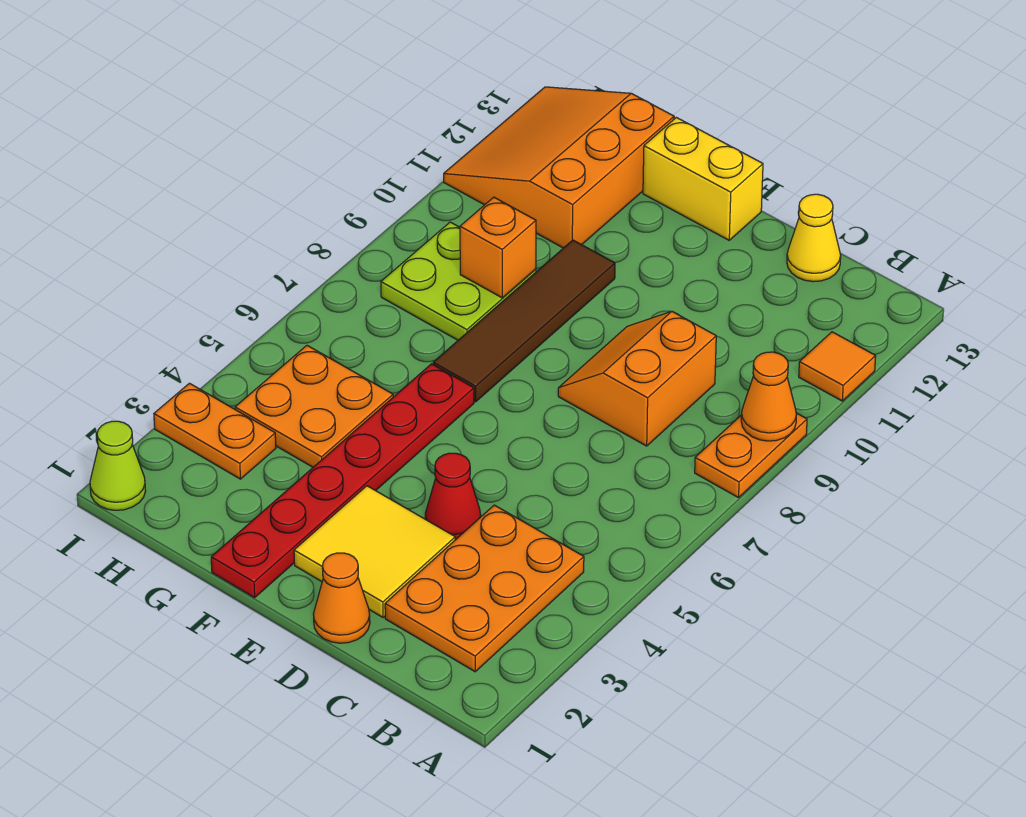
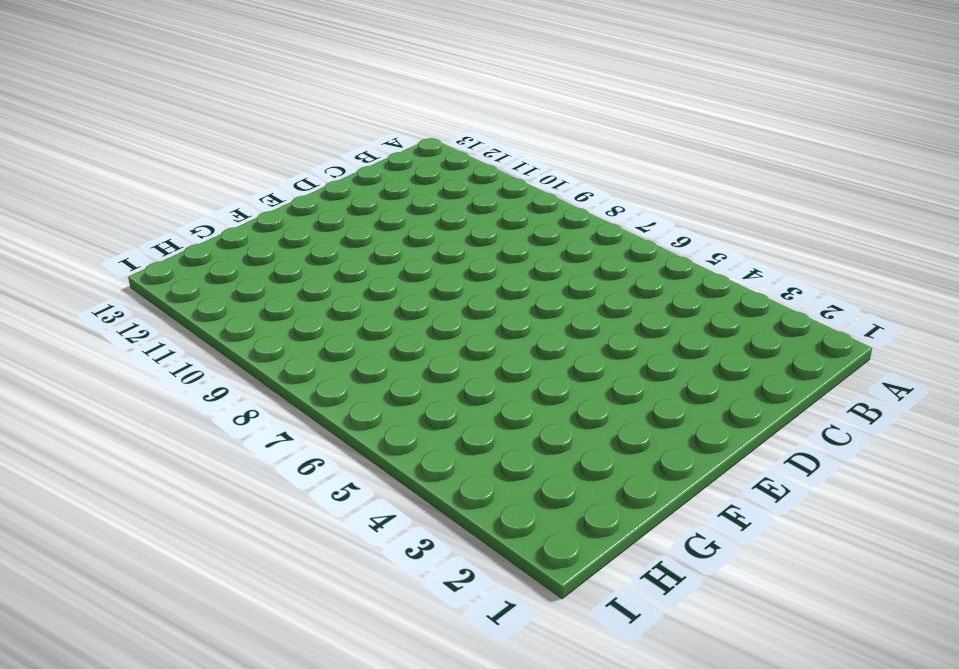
none -> orange plate A8:A9 level 1
none -> orange tile A11 level 1
none -> orange plate B2:C4 level 1

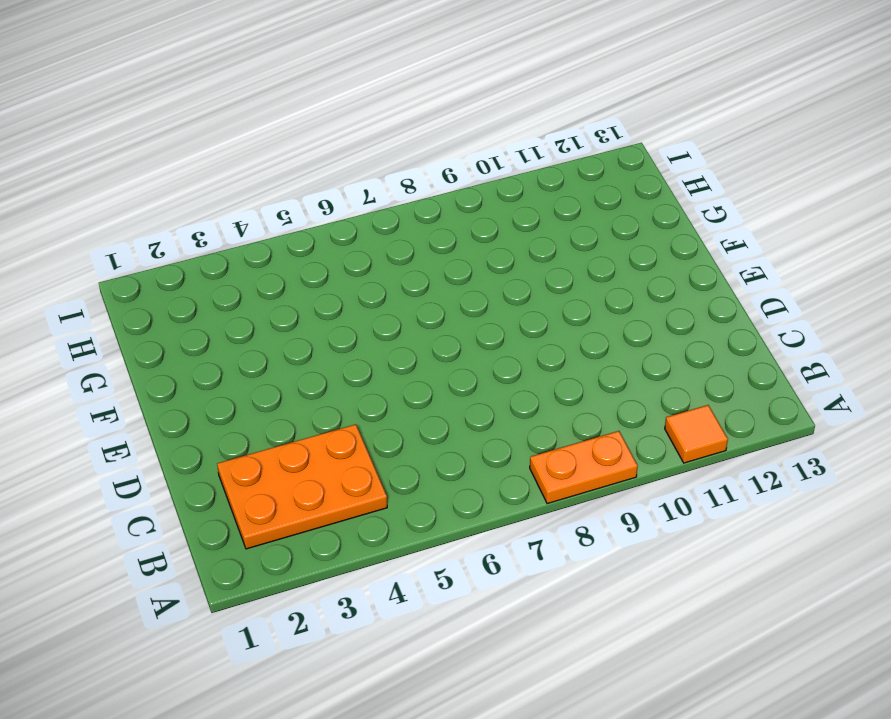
none -> orange slope C8:D9 level 1 top C
none -> yellow cone C13 level 1
none -> orange cone D1 level 1

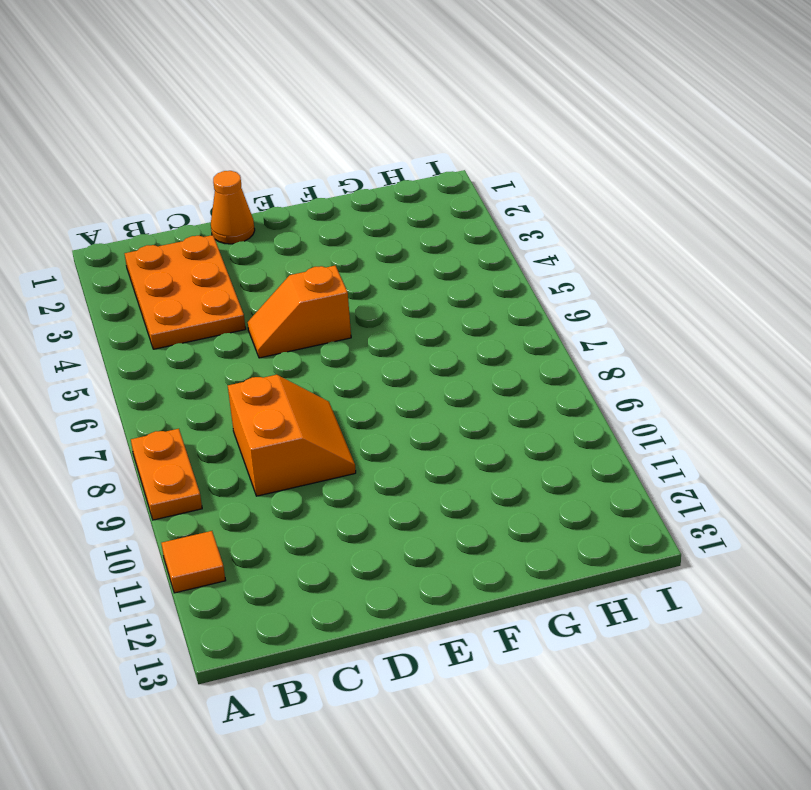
orange slope D5:E5 level 1 top E -> none
none -> yellow cone C13 level 1
none -> yellow tile D2:E3 level 1
none -> red cone D4 level 1

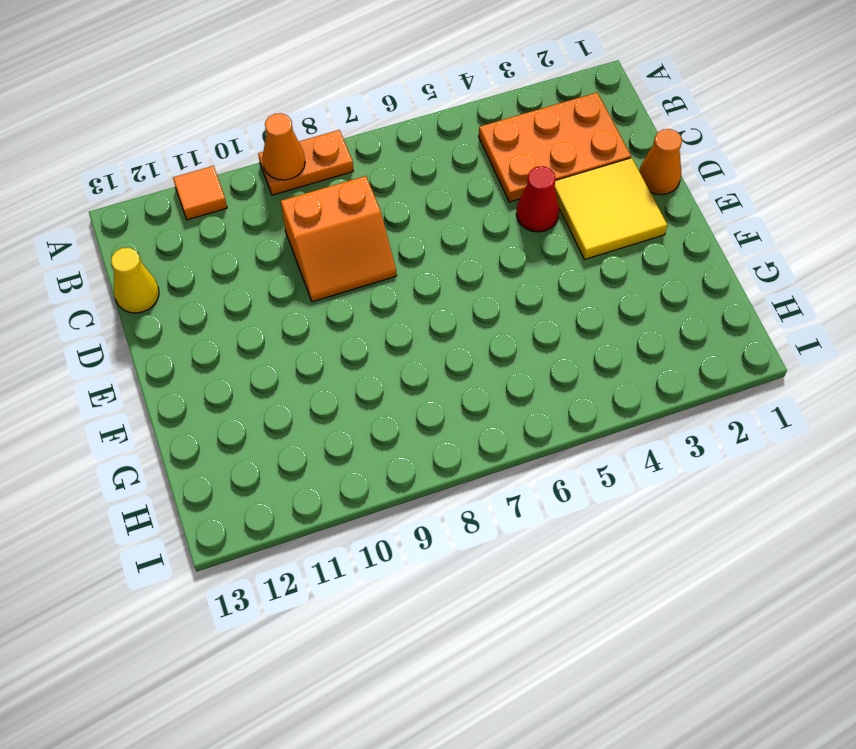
none -> yellow brick E13:F13 level 1
none -> red plate F1:F6 level 1
none -> brown tile F7:F10 level 1

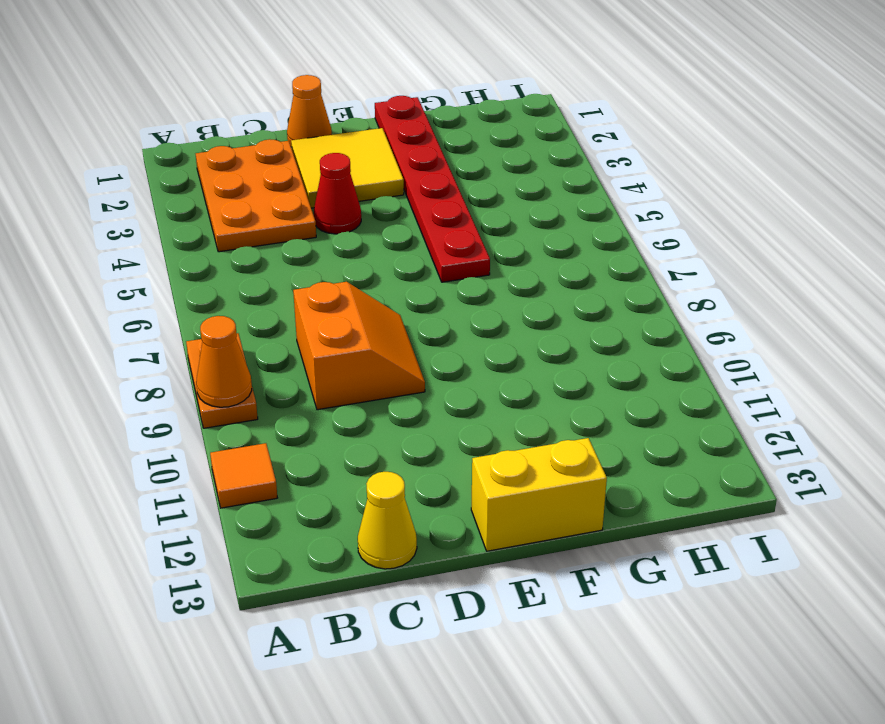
none -> brown tile F7:F10 level 1
none -> orange plate G4:H5 level 1
none -> lime plate G8:H9 level 1

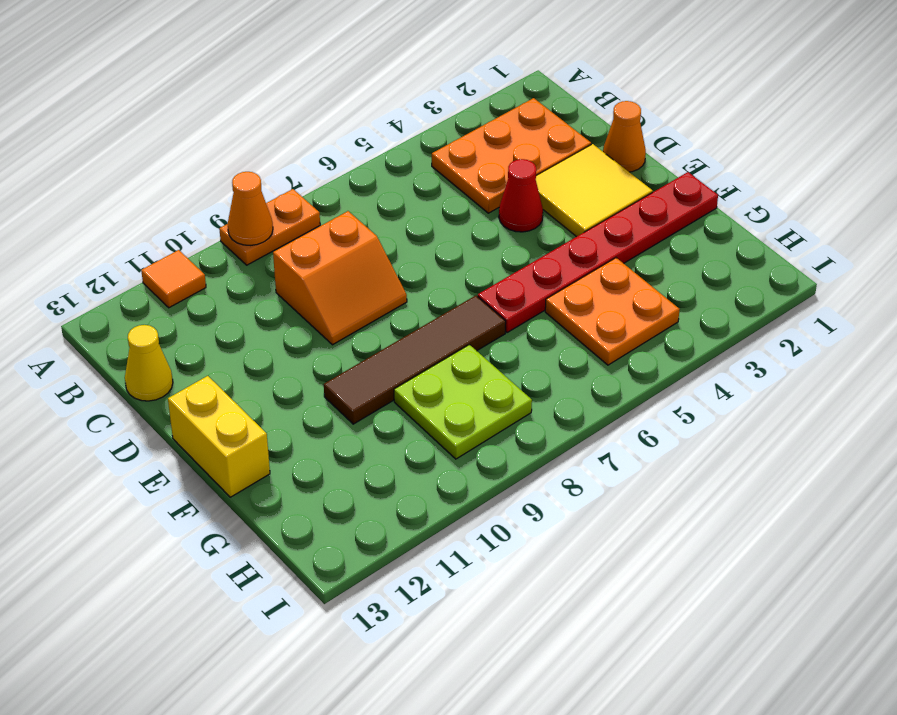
none -> orange slope G11:I13 level 1 top G
none -> orange plate H3:I3 level 1
none -> lime cone I1 level 1

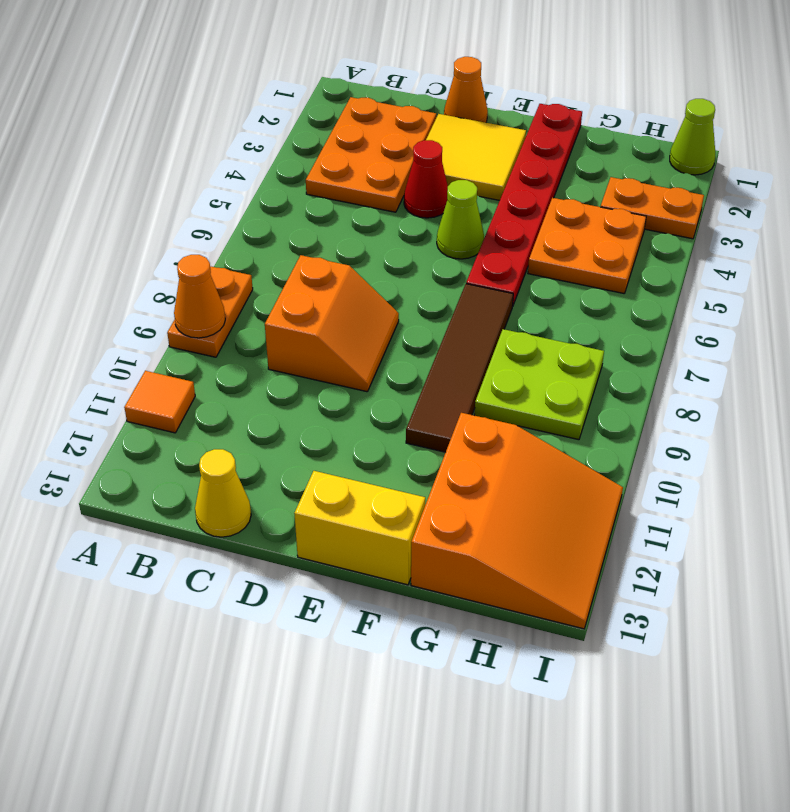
lime cone E5 level 1 -> none
none -> orange brick G9 level 2

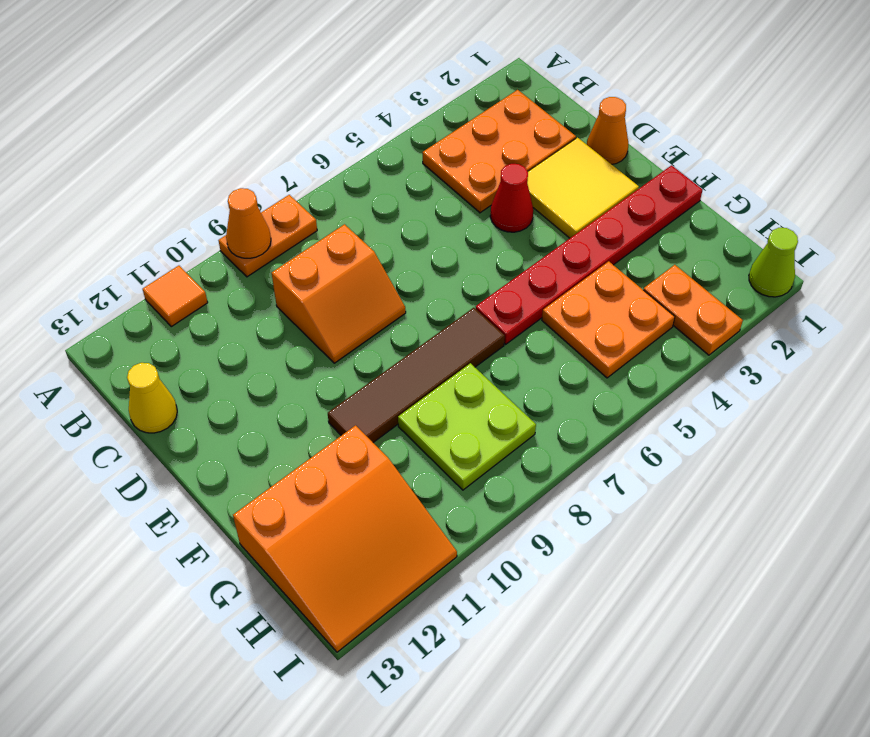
none -> yellow brick E13:F13 level 1
none -> orange brick G9 level 2

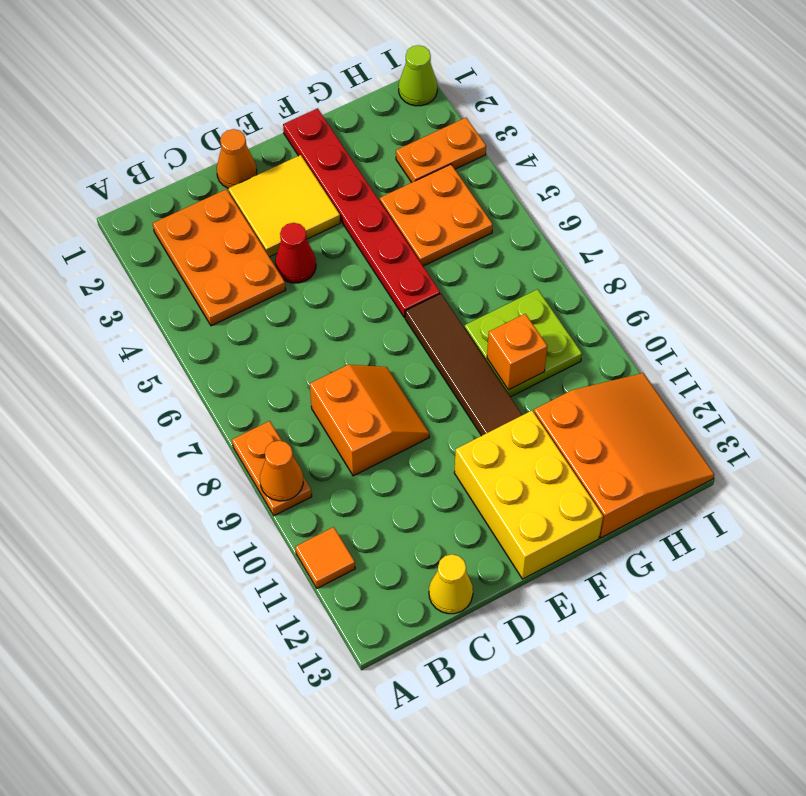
yellow brick E11:F13 level 1 -> yellow brick E13:F13 level 1

